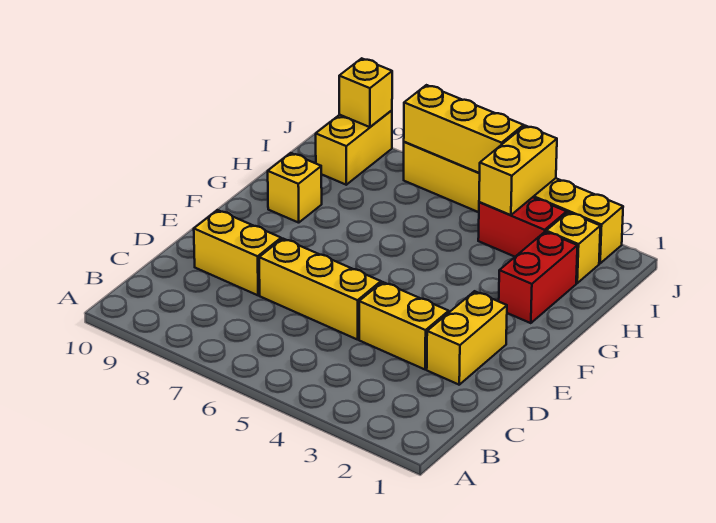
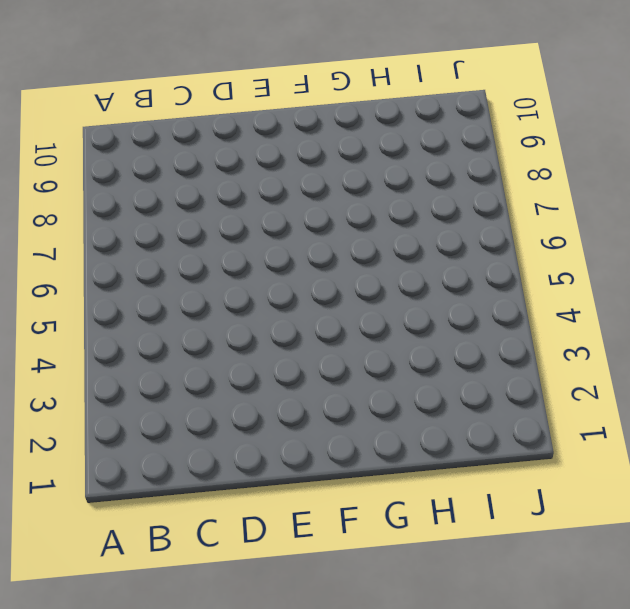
none -> yellow brick D2:E2 level 1
none -> yellow brick D3:D4 level 1
none -> yellow brick D5:D7 level 1

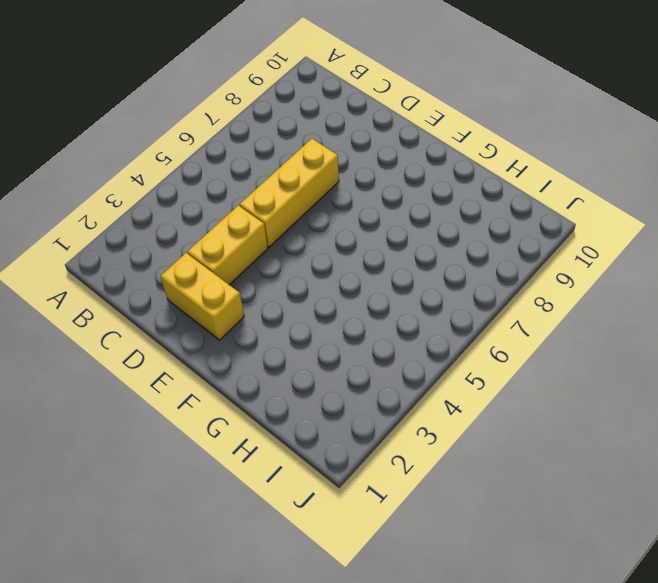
none -> yellow brick D8:D9 level 1
none -> red brick G2:H2 level 1
none -> yellow brick G9 level 1

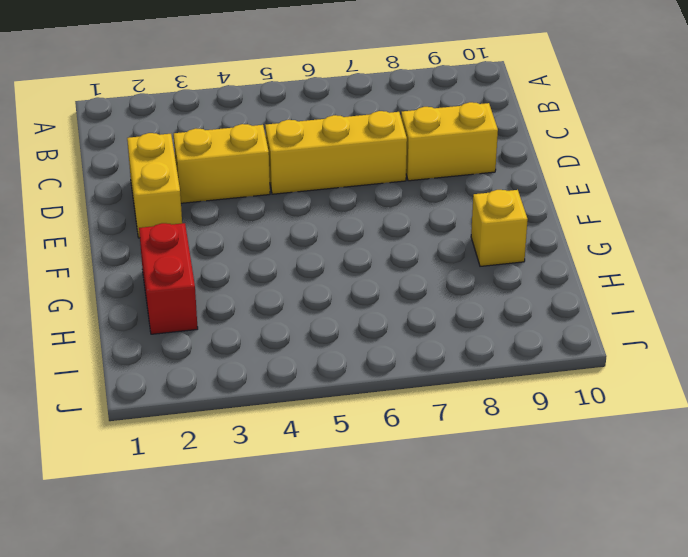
none -> yellow brick I2 level 1
none -> red brick I3:I4 level 1
none -> yellow brick I9:J9 level 1

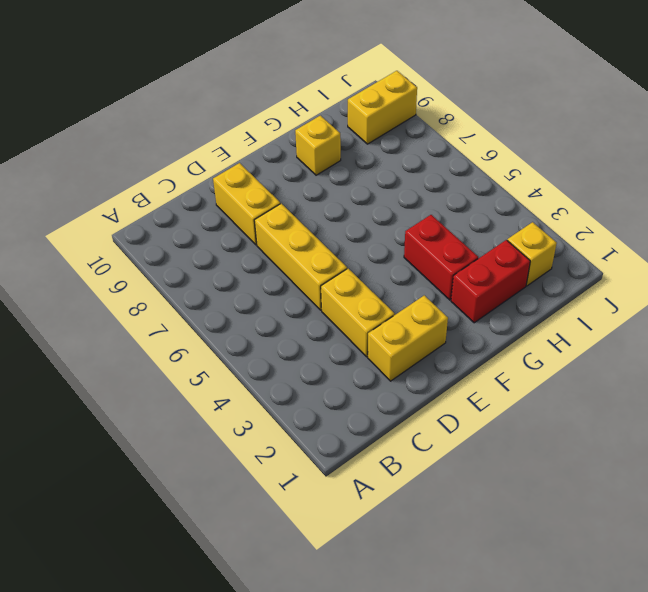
red brick G3:G4 level 1 -> red brick I3:I4 level 1
none -> yellow brick J2:J7 level 1
none -> yellow brick I4:J4 level 2
none -> yellow brick J5:J7 level 2

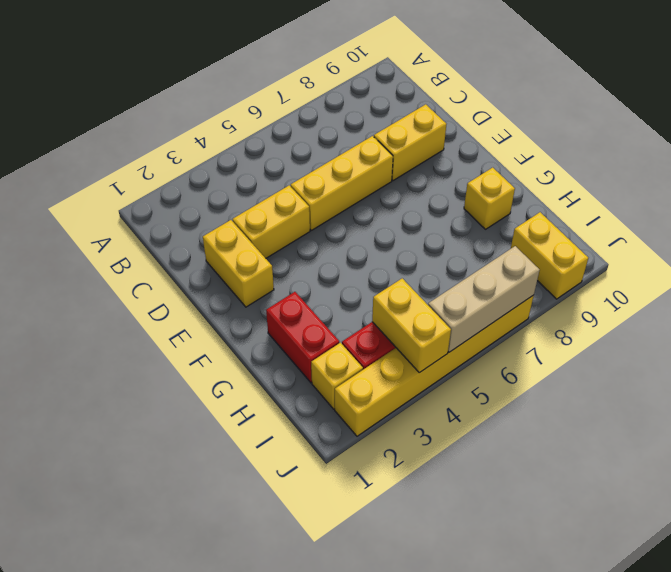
tan brick J5:J7 level 2 -> yellow brick J5:J7 level 2
none -> yellow brick J9 level 2

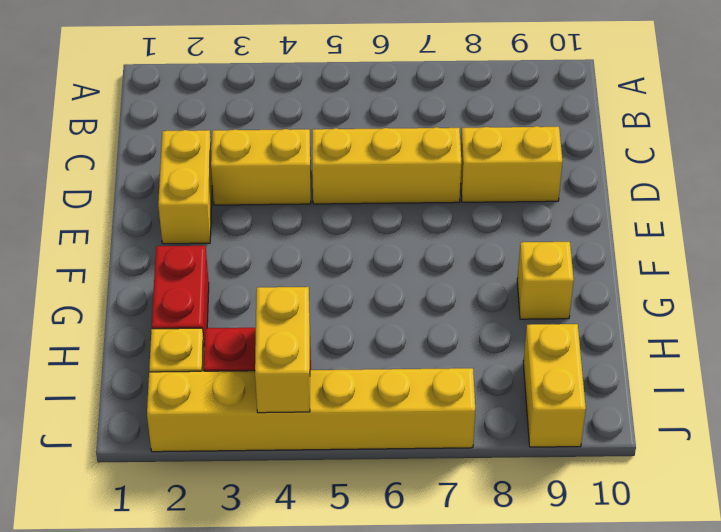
none -> yellow brick J5:J7 level 2
none -> yellow brick J9 level 2

